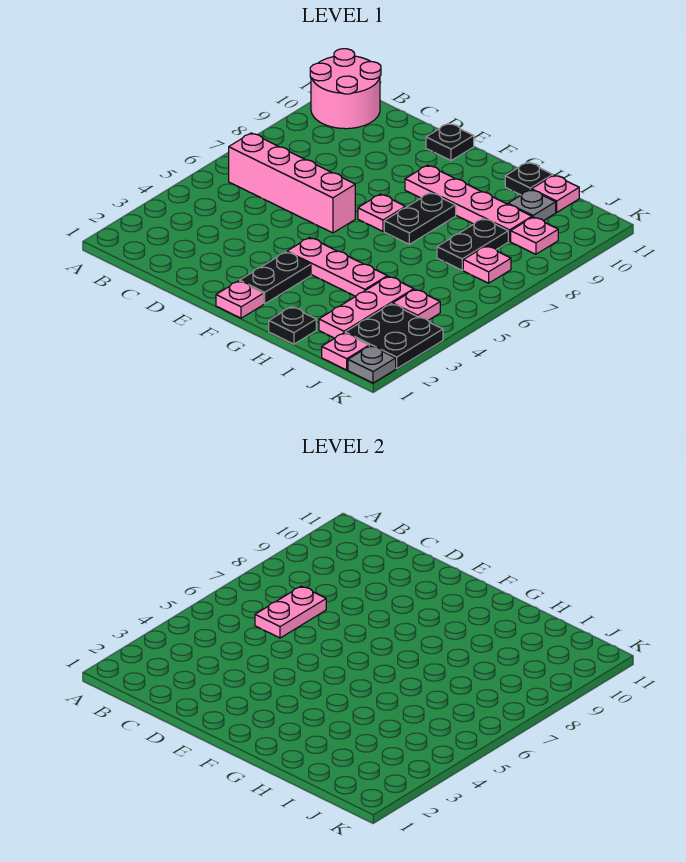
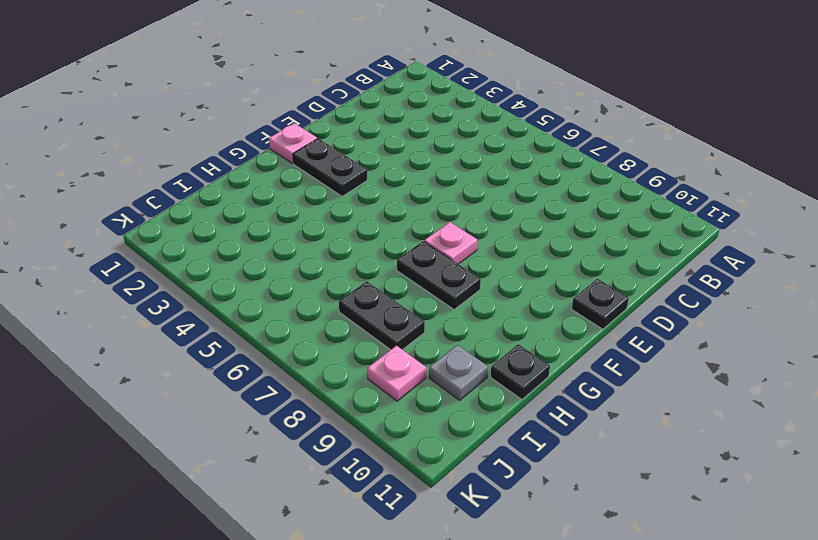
none -> pink round brick A10:B11 level 1
none -> pink brick B6:E6 level 1
none -> pink plate F4:H4 level 1

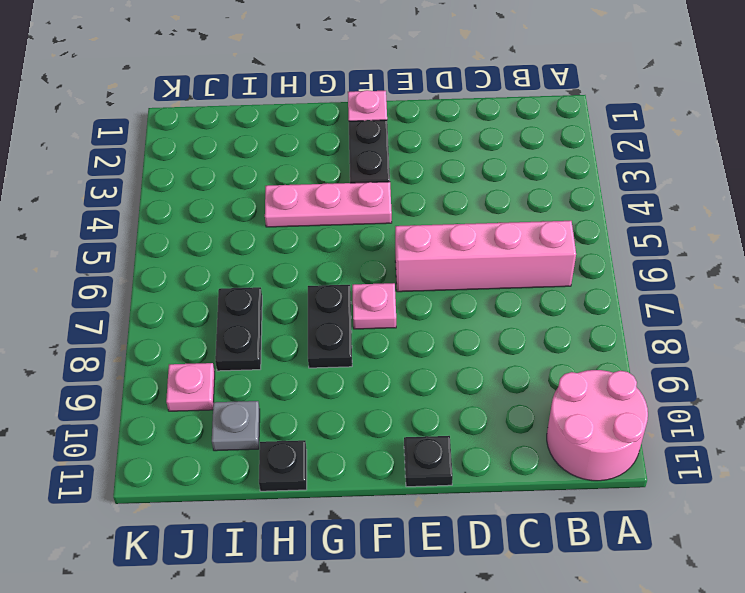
none -> pink plate F9:I9 level 1
none -> black plate H1 level 1
none -> pink plate I2:I4 level 1

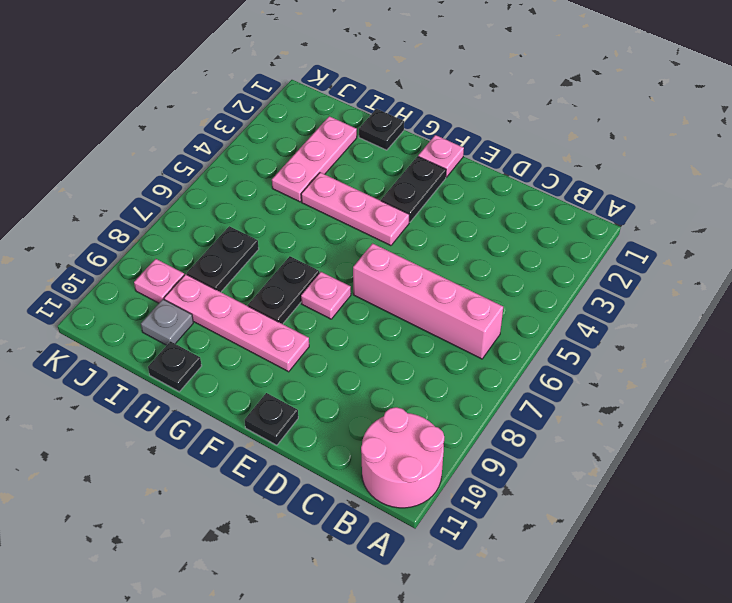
none -> pink plate I11 level 1
none -> pink plate J1 level 1
none -> black plate J2:K3 level 1

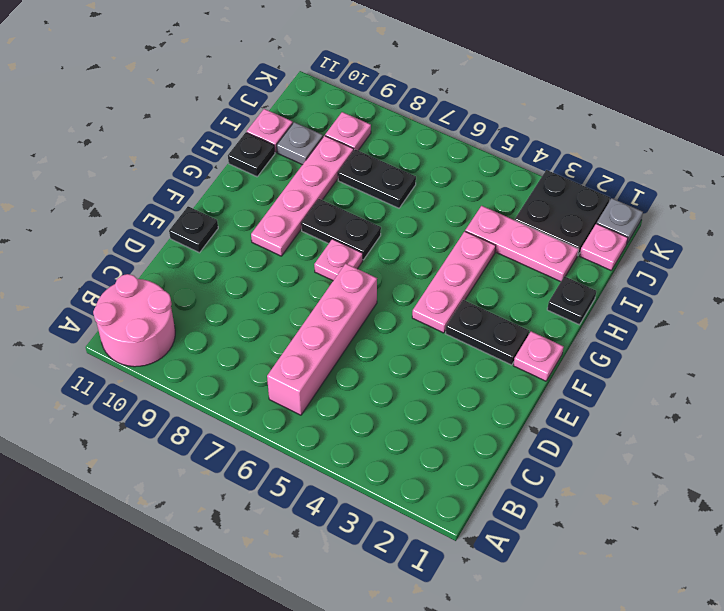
none -> pink plate J4 level 1
none -> pink plate J7 level 1
none -> pink plate C6:C7 level 2

